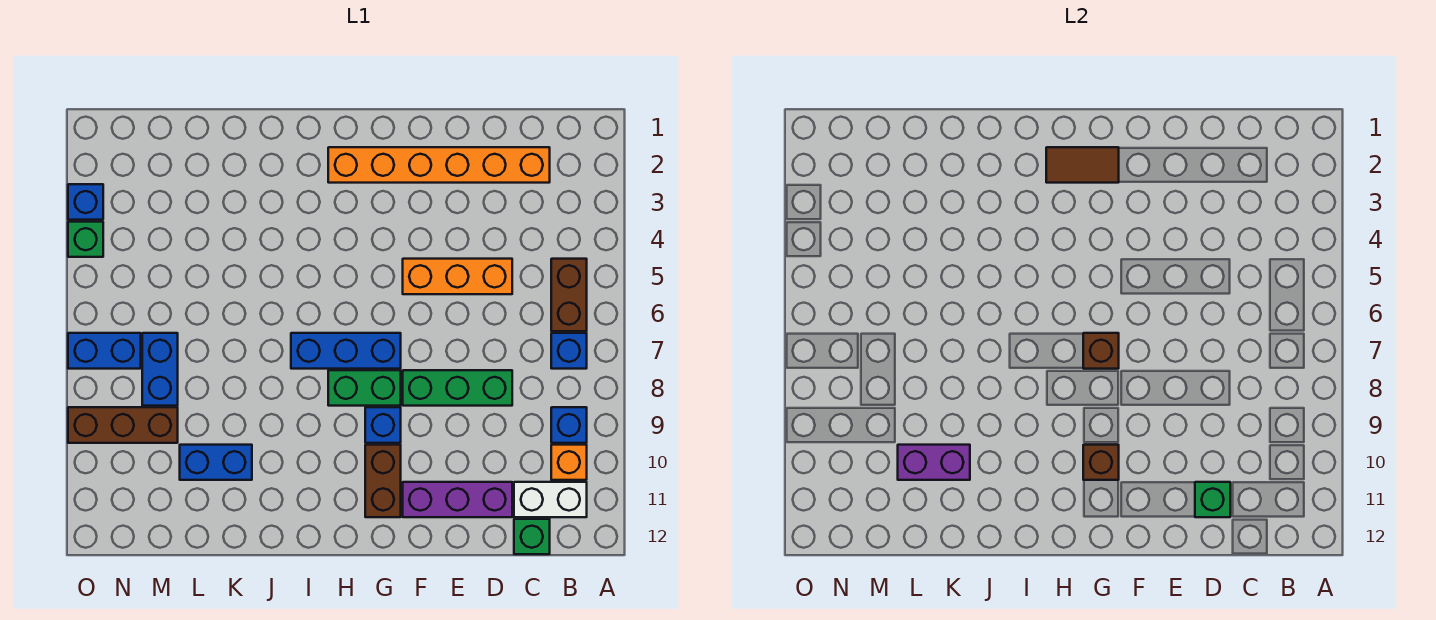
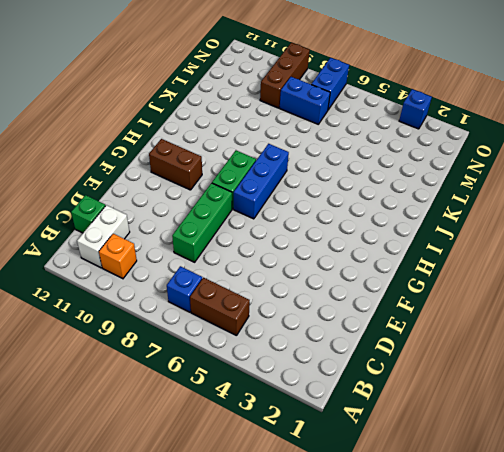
none -> blue brick B9 level 1
none -> orange brick C2:H2 level 1
none -> orange brick D5:F5 level 1

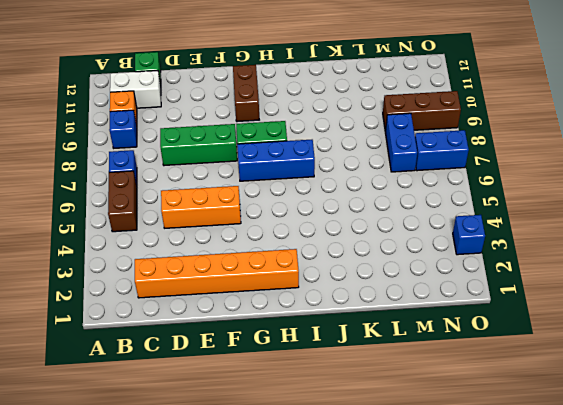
none -> purple brick D11:F11 level 1
none -> blue brick G9 level 1
none -> blue brick K10:L10 level 1

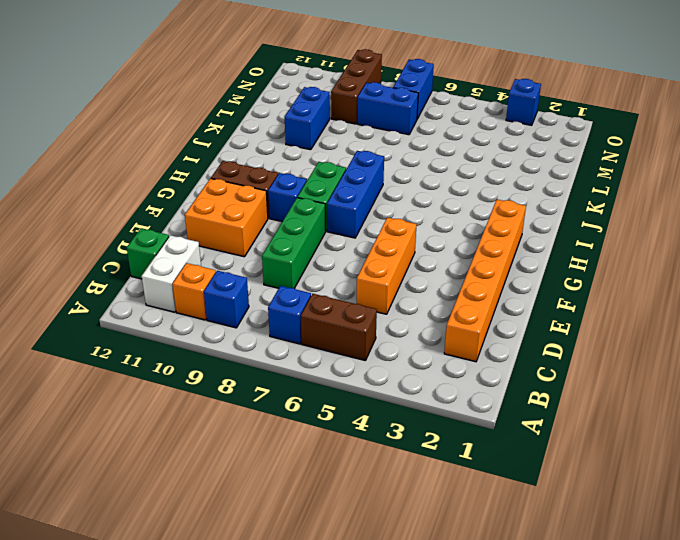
orange brick E10:F11 level 1 -> purple brick D11:F11 level 1
none -> green brick O4 level 1
none -> green brick D11 level 2
none -> brown tile G2:H2 level 2

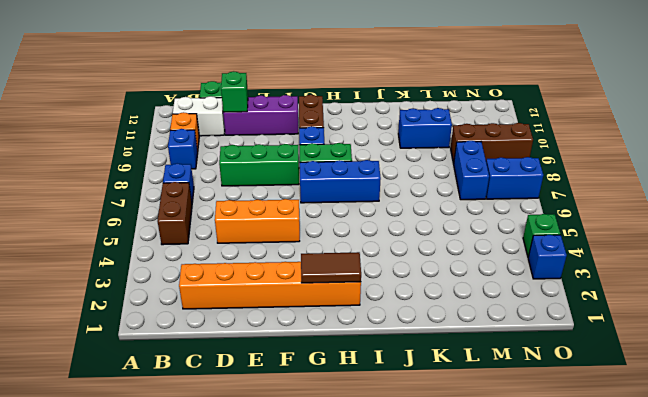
none -> brown brick G7 level 2
none -> brown brick G10 level 2
none -> purple brick K10:L10 level 2

